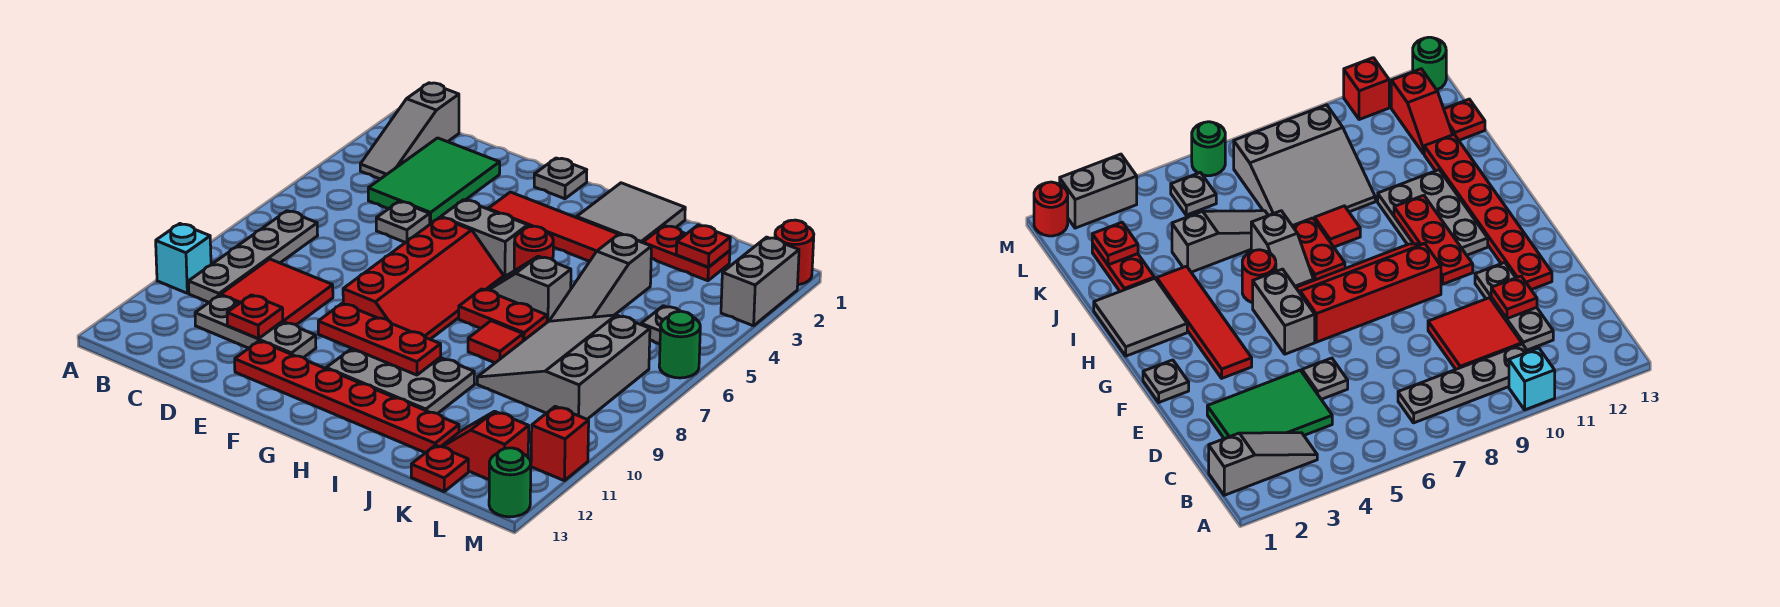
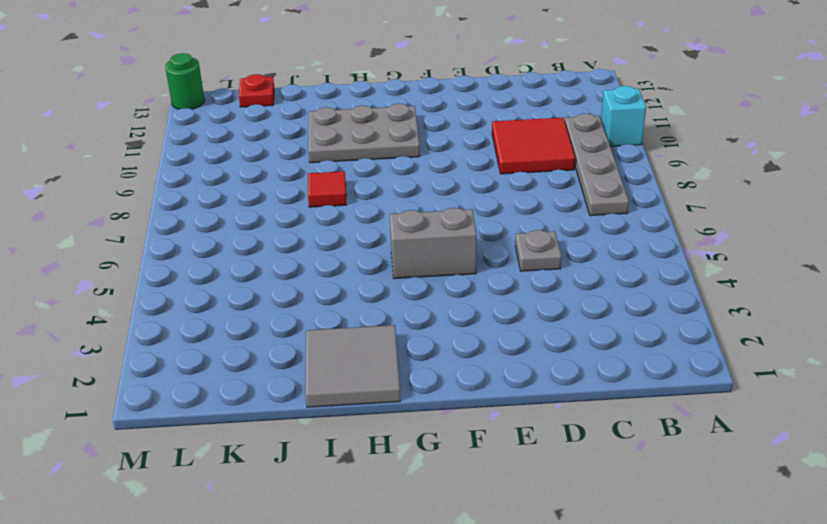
none -> grey slope B1:B3 level 1 top 1
none -> green tile C2:D4 level 1
none -> grey plate C11:E11 level 1
none -> red plate E12:J12 level 1

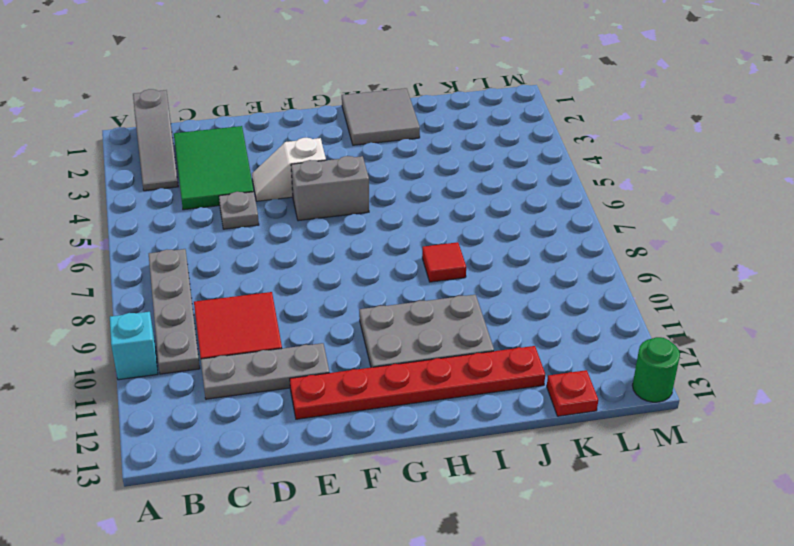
white slope E4:F4 level 1 top F -> none
none -> grey plate F1 level 1
none -> red tile F3:I3 level 1
none -> red slope F6:G9 level 1 top F
none -> red round brick H5 level 1

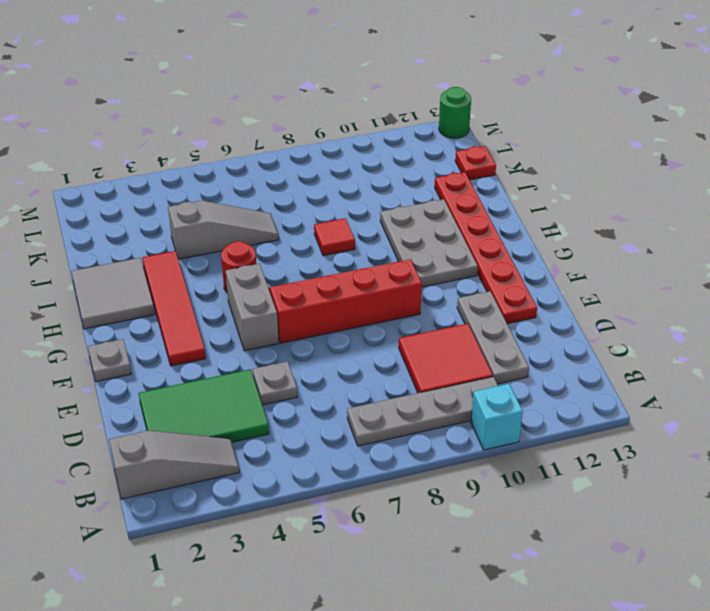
none -> grey slope H6:I6 level 1 top I
none -> red plate H7:I7 level 1
none -> red plate J2:K2 level 1
none -> grey slope J7:L9 level 1 top L

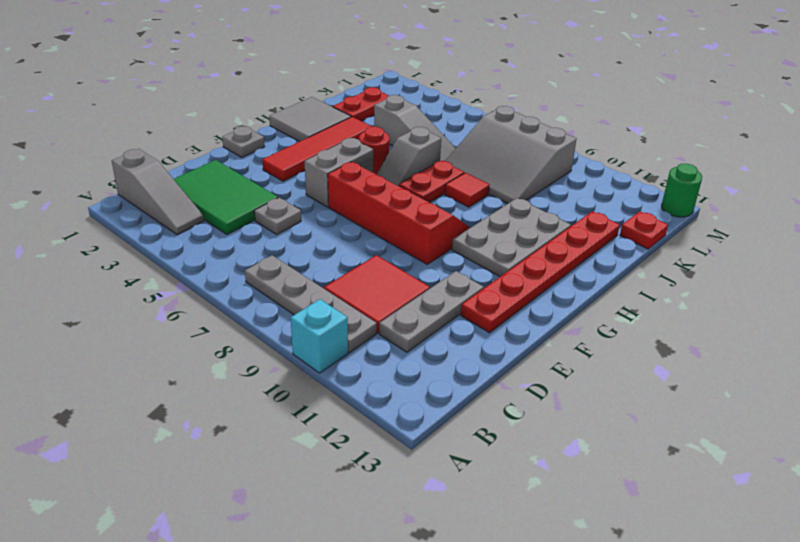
none -> red slope K12:L12 level 1 top L
none -> grey plate L5 level 1
none -> red round brick M1 level 1
none -> grey brick M2:M3 level 1

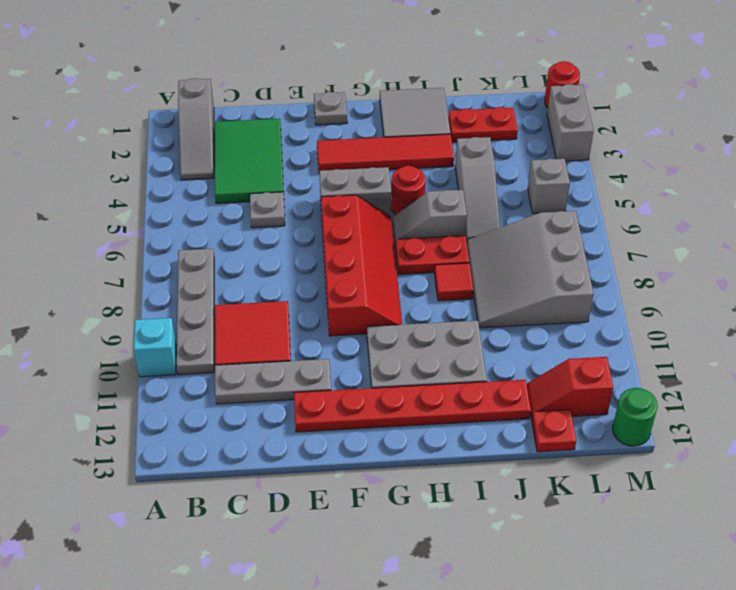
grey brick L5 level 1 -> grey plate L5 level 1
none -> green round brick M6 level 1
none -> red brick M11 level 1
none -> red plate D11 level 2
none -> red plate F10:H10 level 2

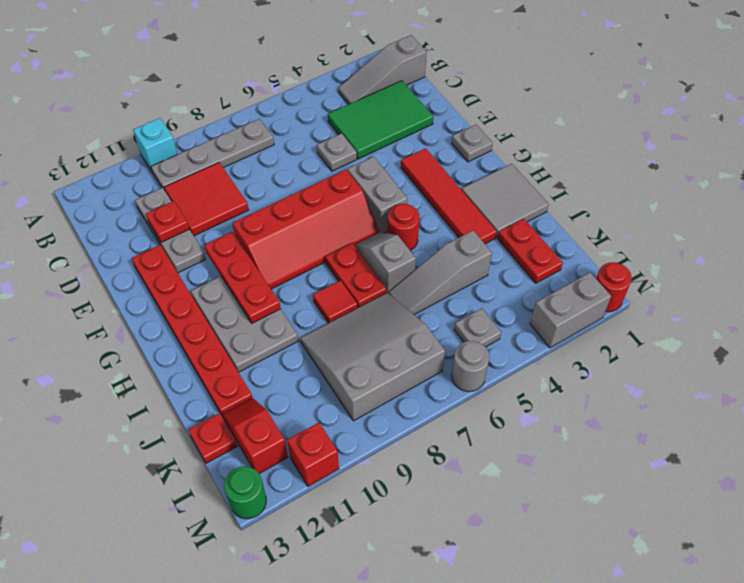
grey round brick M6 level 1 -> green round brick M6 level 1
none -> red plate K2 level 2

